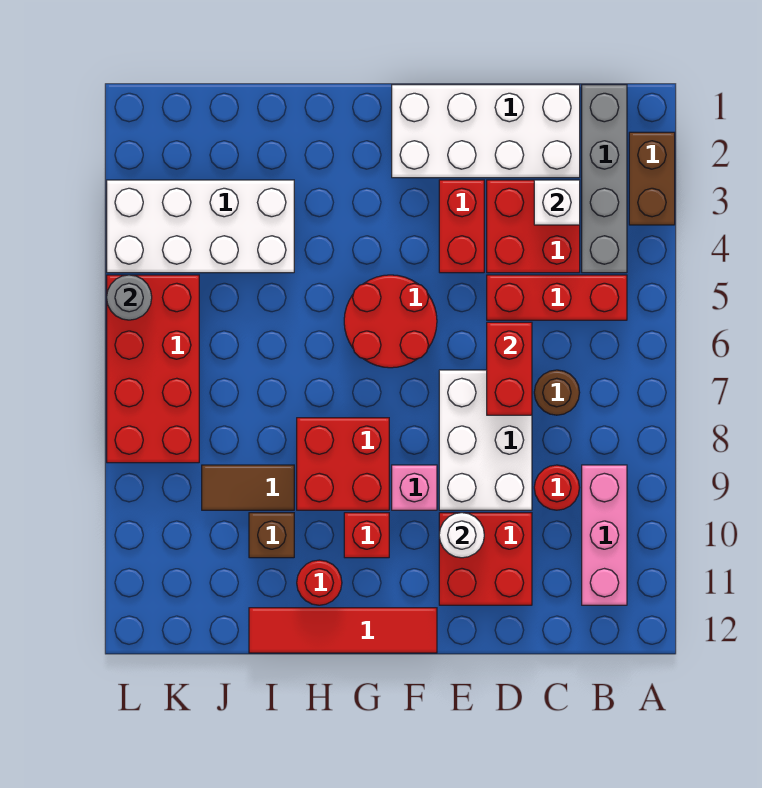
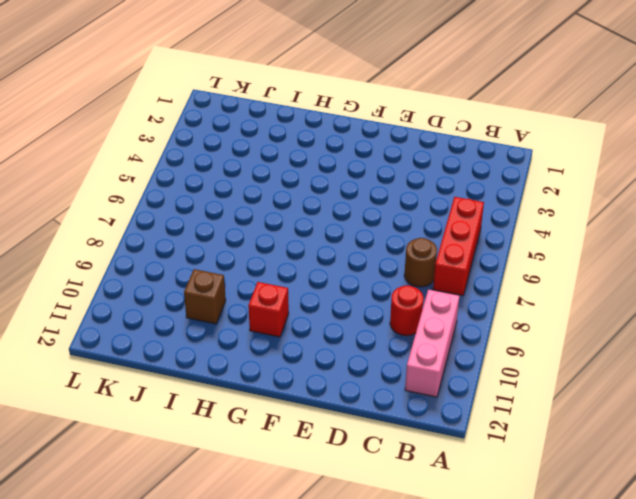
red brick B5:B7 level 1 -> red brick B5:D5 level 1
none -> brown brick A2:A3 level 1
none -> grey brick B1:B4 level 1
none -> white brick C1:F2 level 1

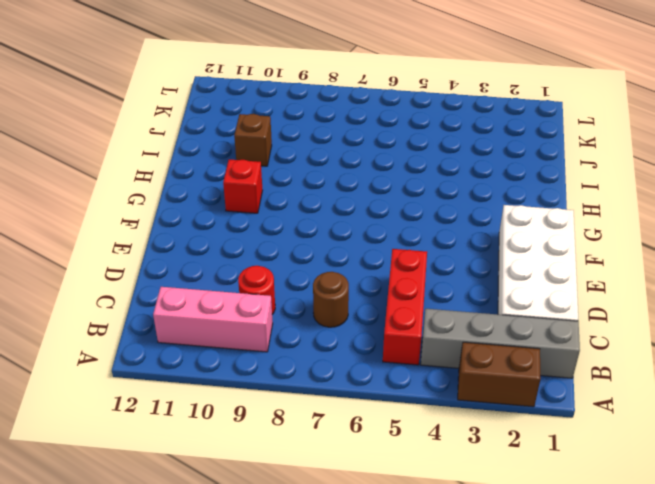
none -> red brick C3:D4 level 1
none -> white brick D7:E9 level 1
none -> red brick D10:E11 level 1

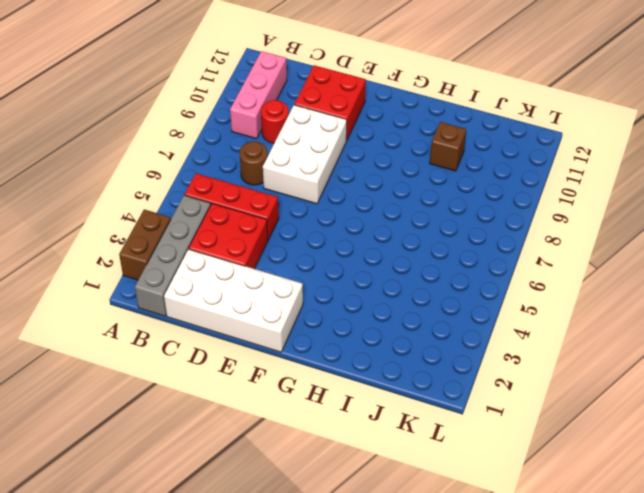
none -> red brick E3:E4 level 1
none -> red round brick F5:G6 level 1
none -> pink brick F9 level 1

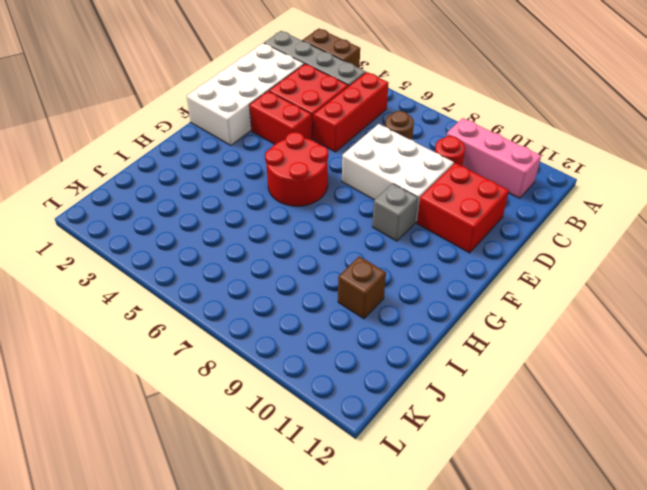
grey brick F9 level 1 -> pink brick F9 level 1
none -> red tile F12:I12 level 1
none -> red brick G8:H9 level 1
none -> red brick G10 level 1

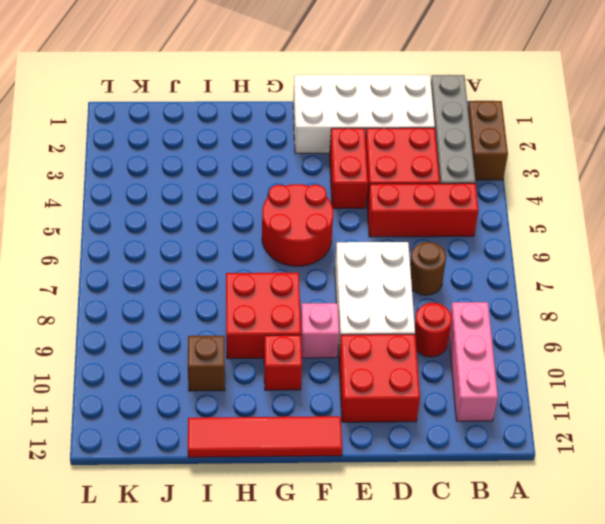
none -> red round brick H11 level 1
none -> white brick I3:L4 level 1
none -> brown tile I9:J9 level 1

